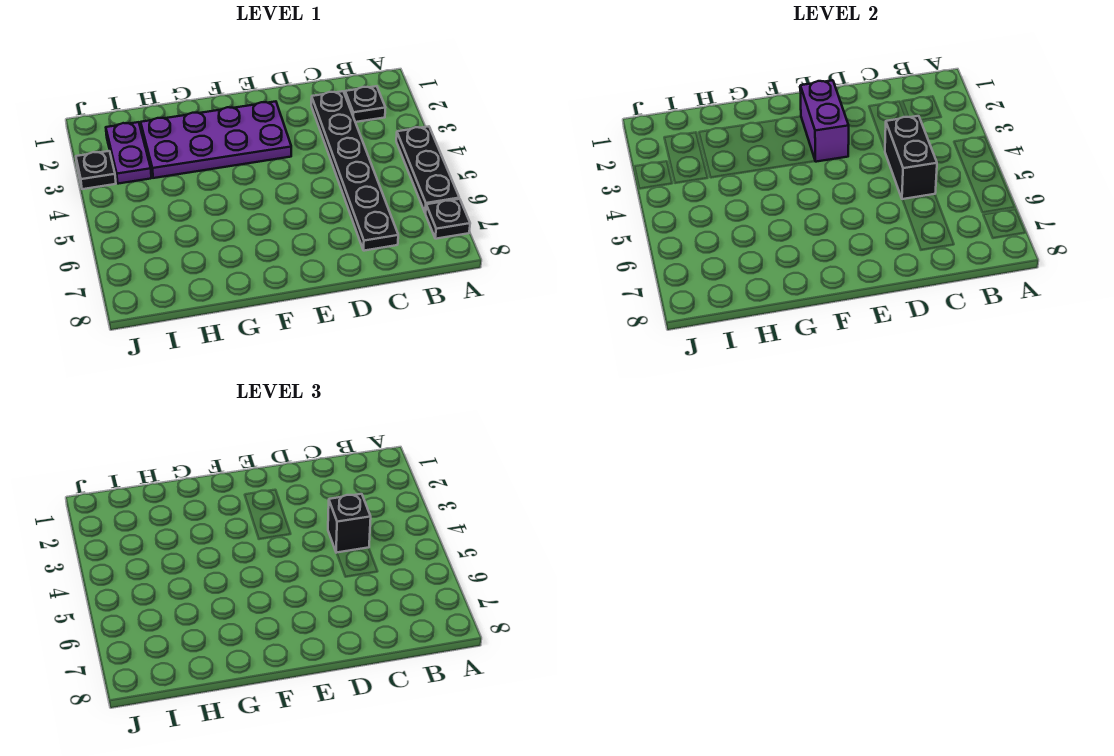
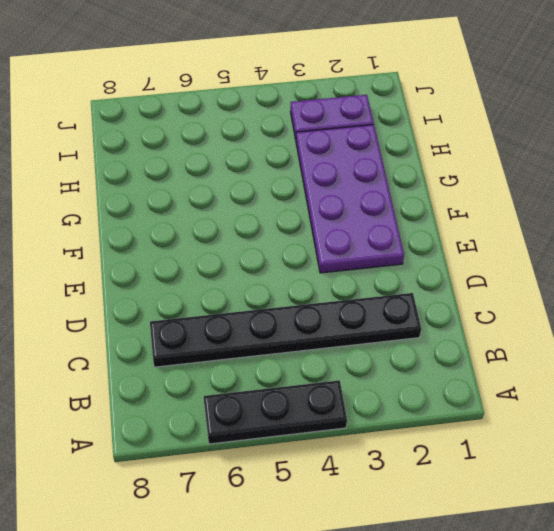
none -> black plate A7 level 1
none -> black plate B2 level 1

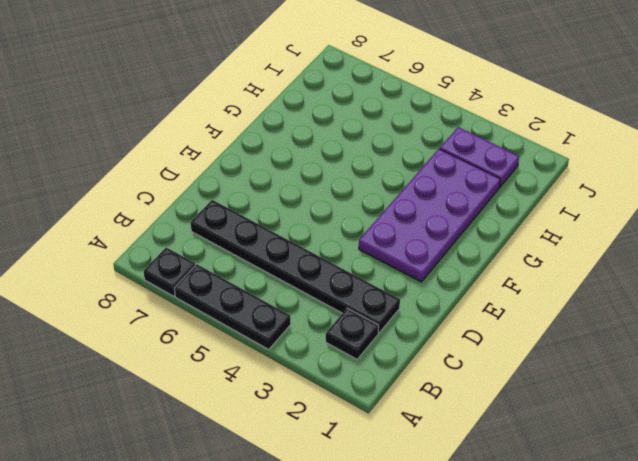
none -> black plate J3 level 1
none -> black brick C4:C5 level 2

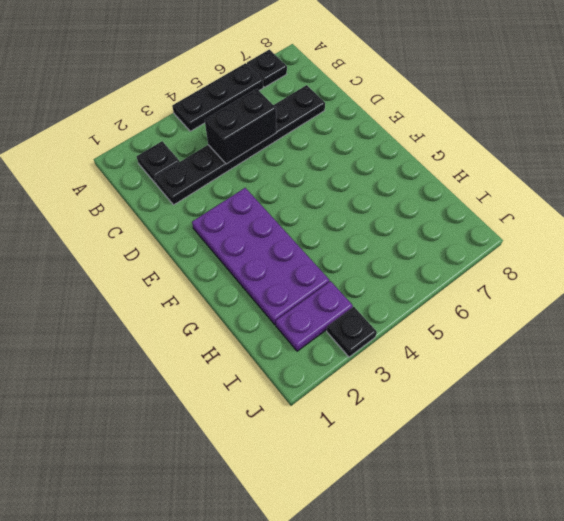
none -> purple brick E2:E3 level 2
none -> black brick C4 level 3

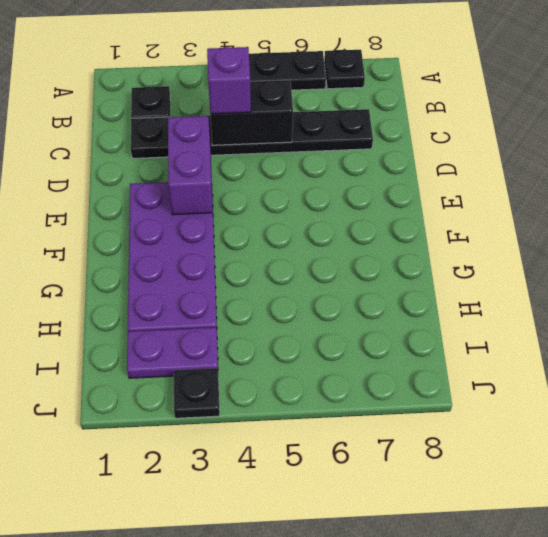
purple brick C4 level 3 -> black brick C4 level 3
purple brick D3:E3 level 2 -> purple brick E2:E3 level 2

